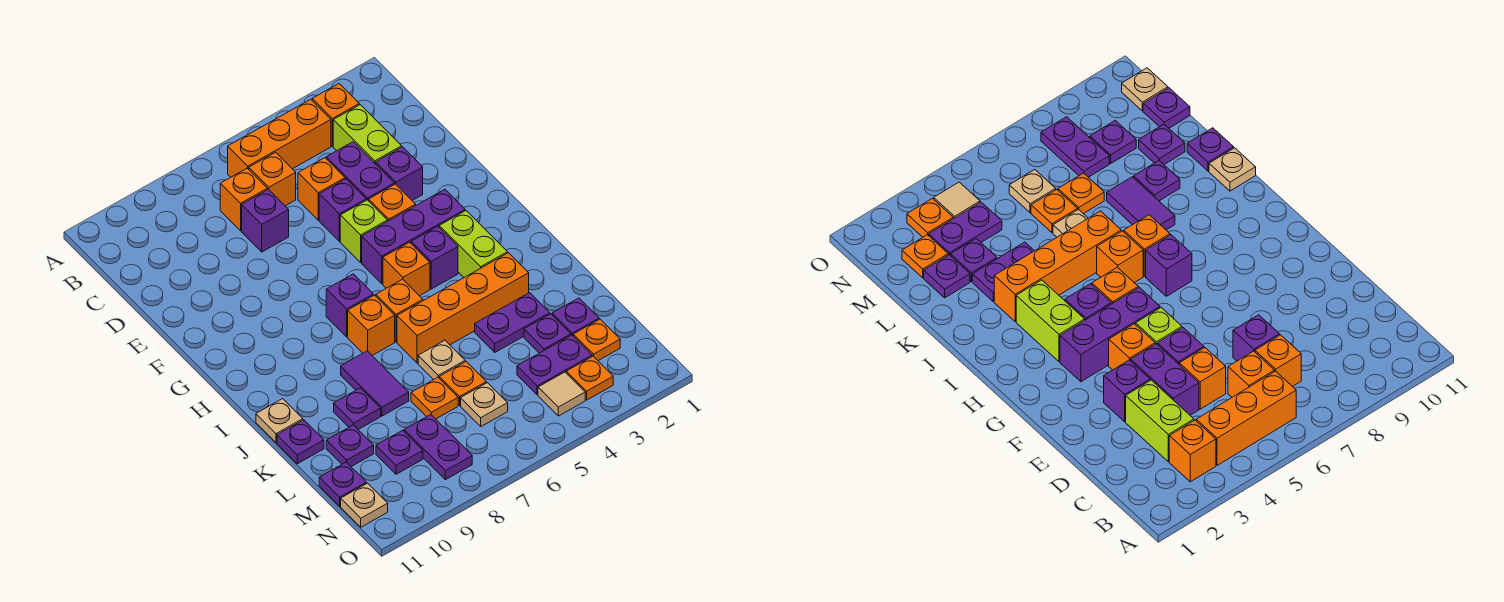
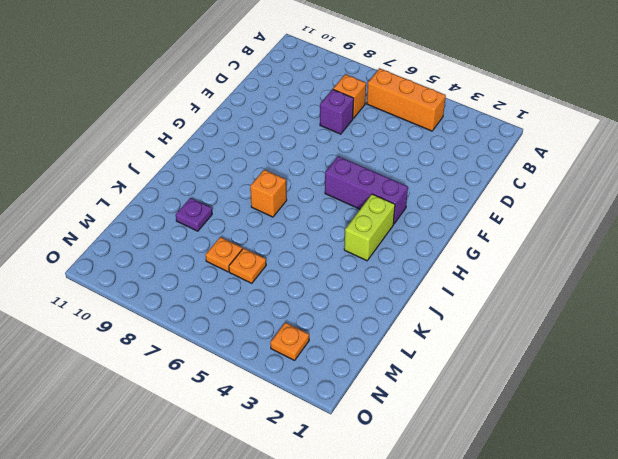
none -> orange brick B3 level 1
none -> lime brick C3:D3 level 1
none -> orange brick C6 level 1
none -> purple brick D4:E4 level 1

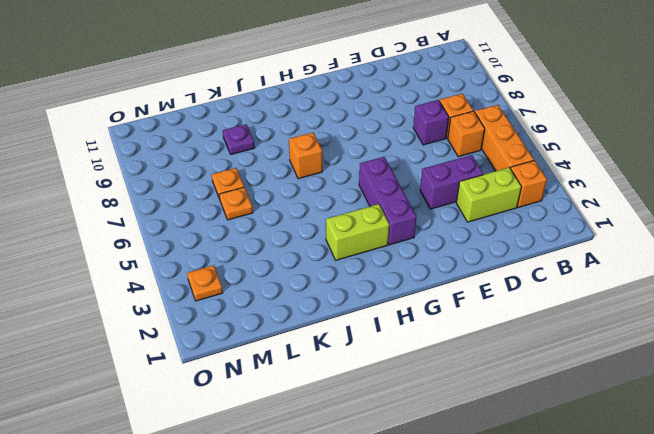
none -> orange brick D5 level 1
none -> purple brick E3 level 1
none -> purple brick E5 level 1
none -> orange brick F4 level 1

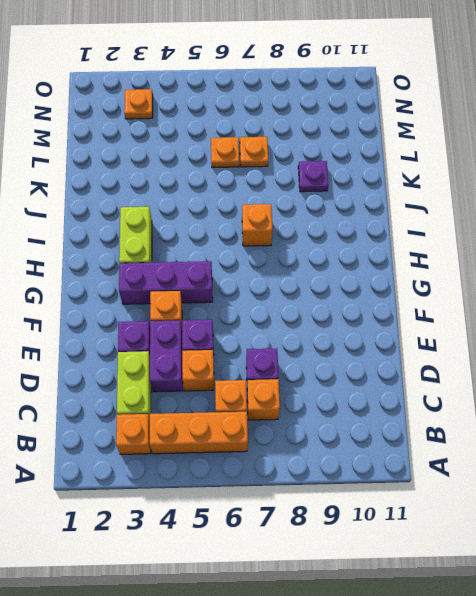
none -> lime brick F5 level 1
none -> purple brick H4 level 1
none -> orange brick H5 level 1
none -> purple brick H7 level 1

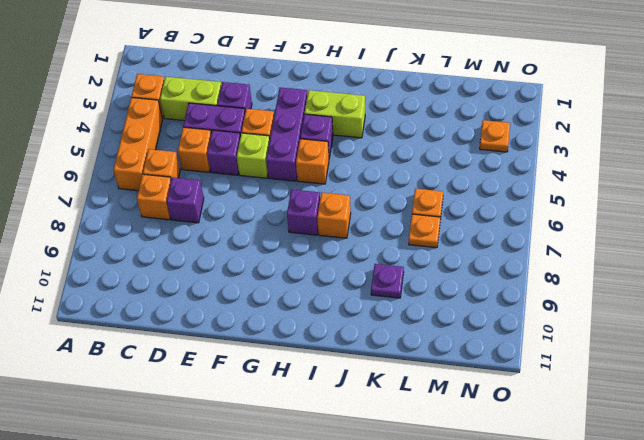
none -> orange brick I6 level 1
none -> orange brick J3:J6 level 1
none -> purple tile J8:K8 level 1
none -> tan plate J11 level 1

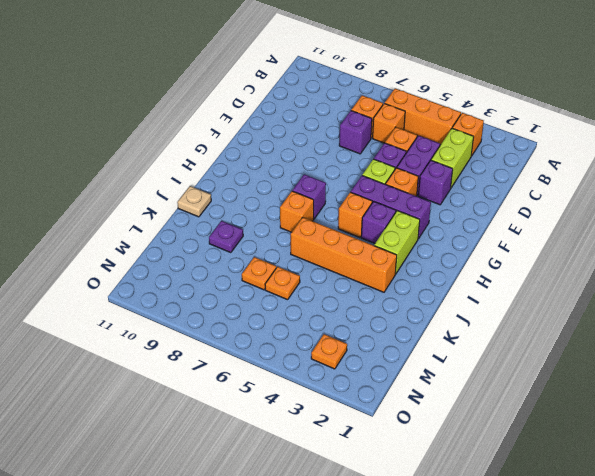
none -> orange brick I6 level 1
none -> purple tile J8:K8 level 1
none -> purple plate K3:K4 level 1
none -> tan plate K6 level 1

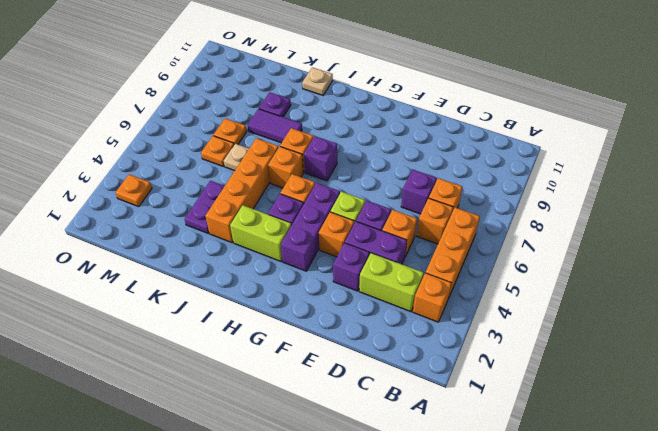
none -> purple plate K11 level 1
none -> purple plate L2 level 1
none -> purple plate L3 level 1
none -> purple plate L10 level 1

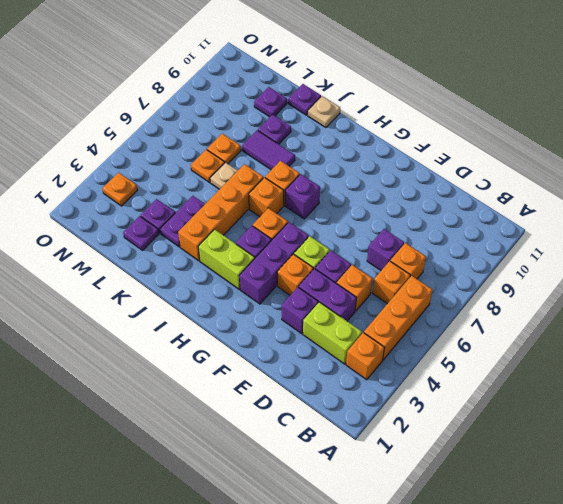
none -> orange plate M2 level 1
none -> purple plate M3:M4 level 1
none -> tan plate M6 level 1
none -> purple plate M8:N8 level 1

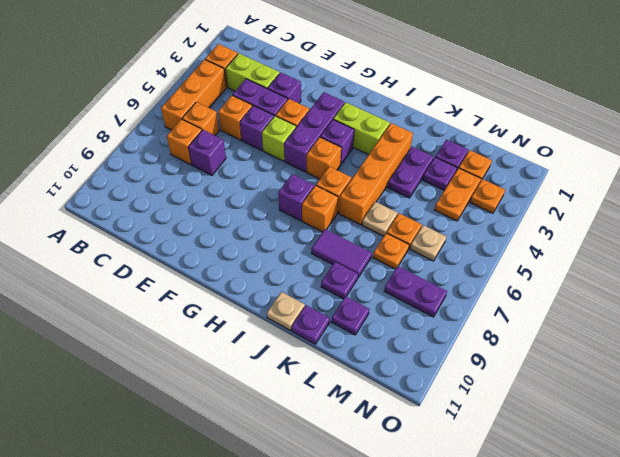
orange plate M3:M4 level 1 -> purple plate M3:M4 level 1
none -> purple plate M9 level 1
none -> purple plate M11 level 1
none -> tan tile N4 level 1
none -> tan plate N11 level 1

